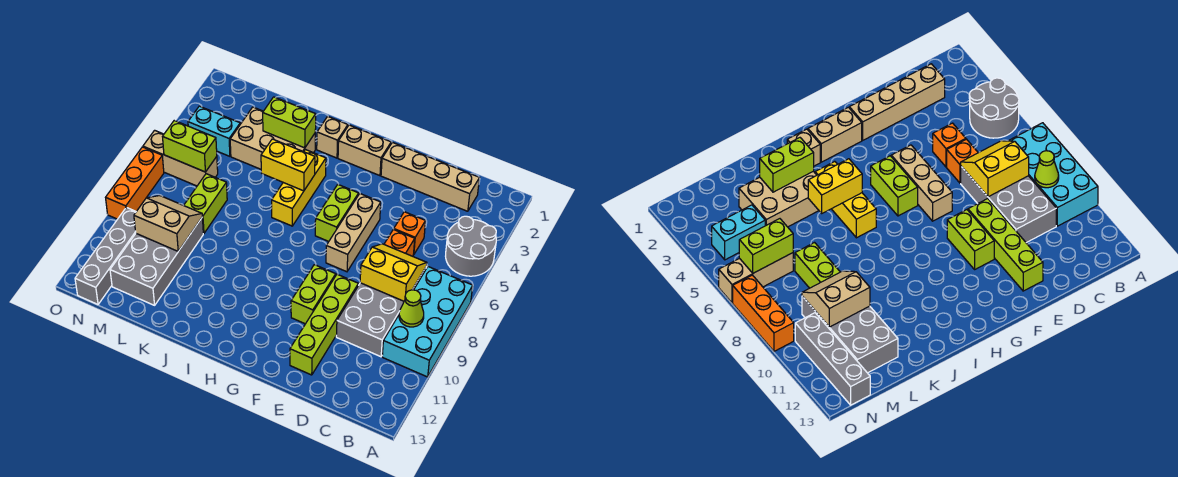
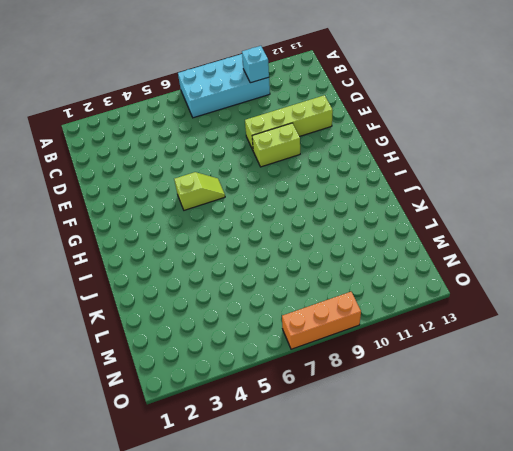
cyan brick B10 level 2 -> none
lime slope G5:G6 level 1 top 5 -> lime brick G5:G6 level 1
none -> grey round brick A4:B5 level 1
none -> tan brick C2:F2 level 1
none -> grey brick C7:D10 level 1

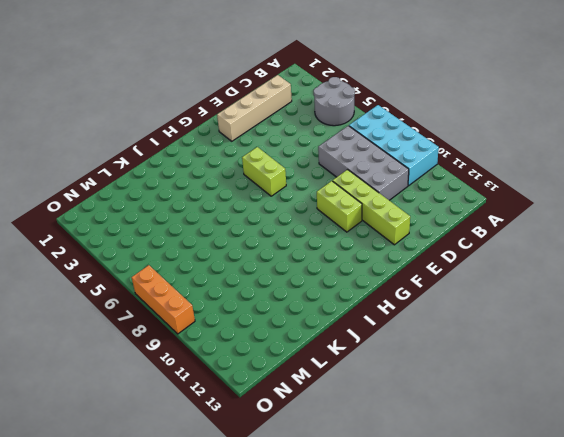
none -> orange brick D5 level 1
none -> orange brick D6 level 1
none -> tan brick F5:F7 level 1

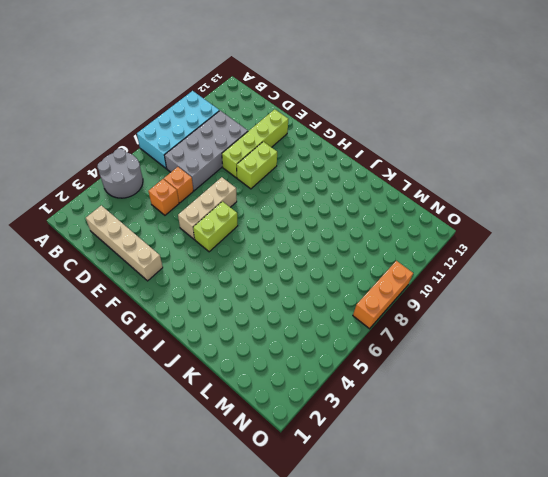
none -> tan brick G2:H2 level 1
none -> tan brick I2 level 1
none -> yellow brick I4:I6 level 1

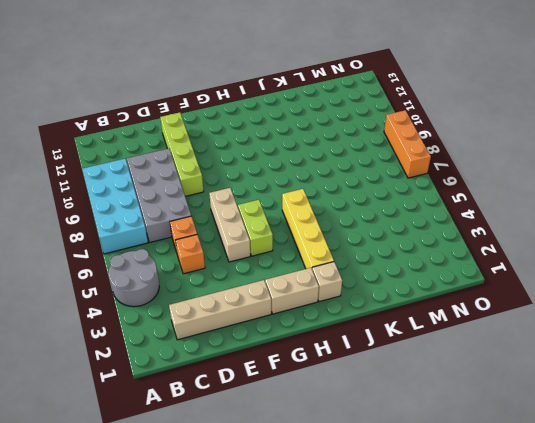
yellow brick I3:I6 level 1 -> yellow brick I4:I6 level 1
none -> lime brick F9:F10 level 1
none -> tan brick J3:L4 level 1
none -> lime brick L7:L8 level 1

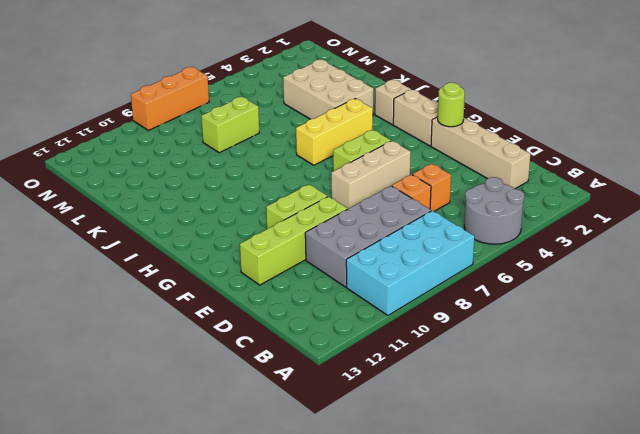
lime round brick F2 level 2 -> none
none -> grey brick L9:M12 level 1
none -> cyan brick M4:N4 level 1
none -> tan brick M6:O6 level 1

